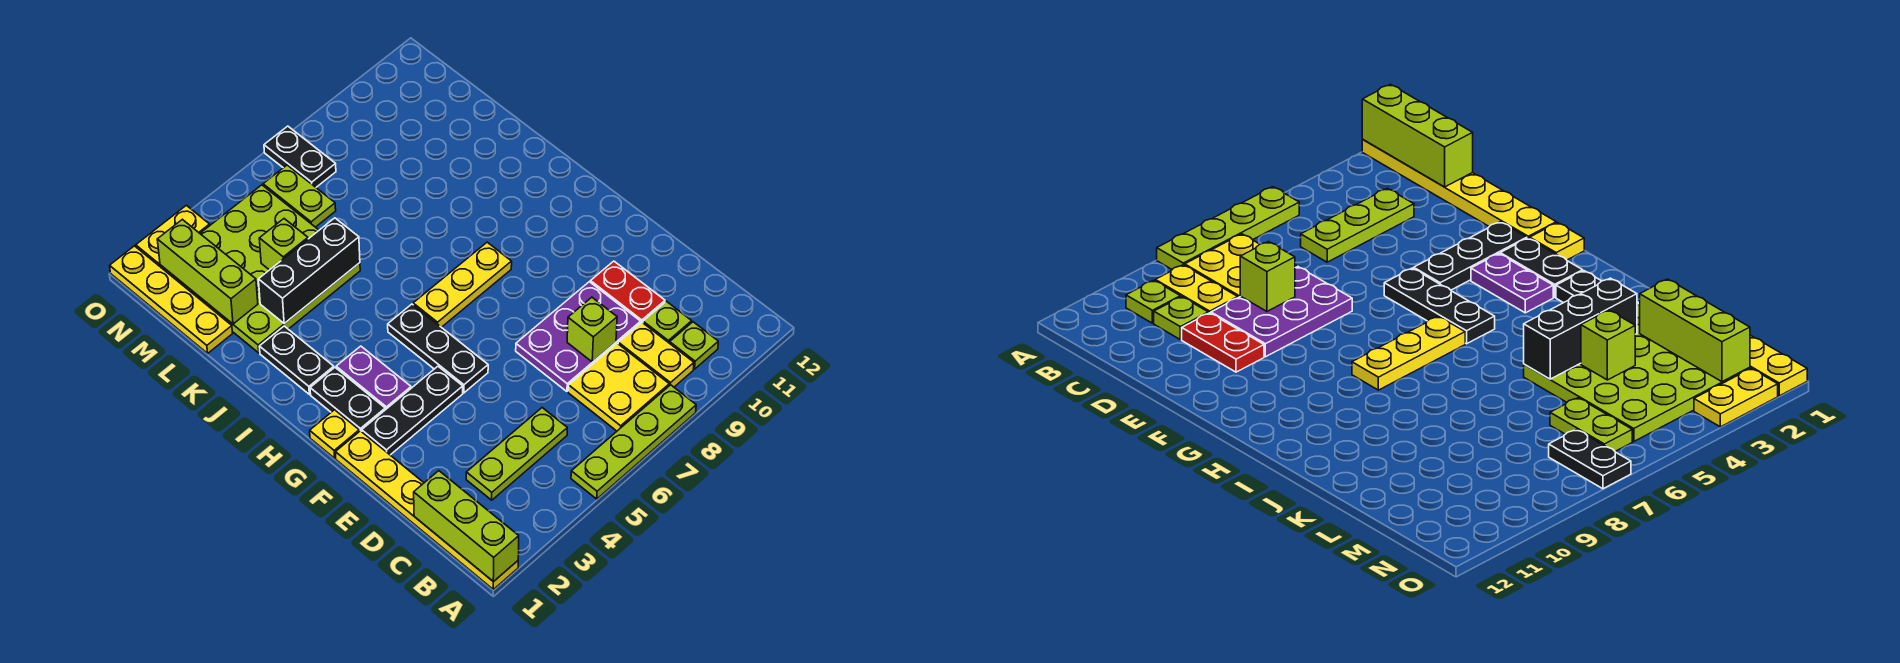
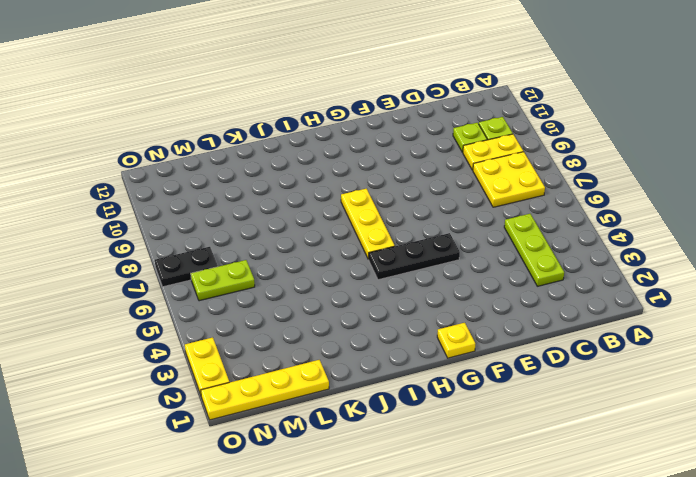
none -> yellow plate A1:F1 level 1
none -> lime plate A5:A8 level 1
none -> purple plate D7:E9 level 1

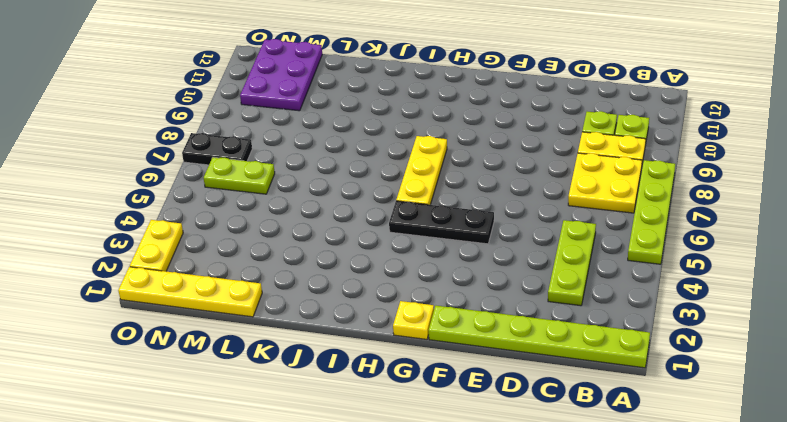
lime plate A1:F1 level 1 -> yellow plate A1:F1 level 1
purple plate M10:N12 level 1 -> purple plate D7:E9 level 1
none -> red plate D10:E10 level 1
none -> black plate F2:F4 level 1
none -> black plate G2:H2 level 1

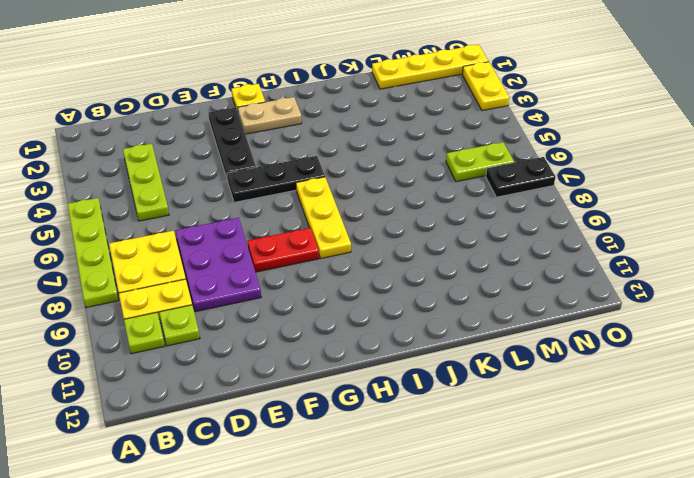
red plate F8:G8 level 1 -> red plate D10:E10 level 1
tan plate G2:H2 level 1 -> black plate G2:H2 level 1
none -> yellow plate A1:F1 level 1
none -> purple plate G3:H3 level 1
none -> black plate I2:J2 level 1

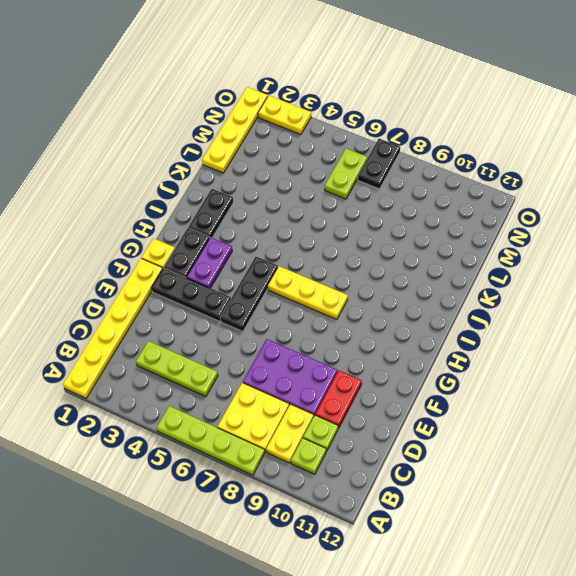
none -> lime plate K2:N5 level 1
none -> lime brick A1:C1 level 2
none -> lime brick D8 level 2

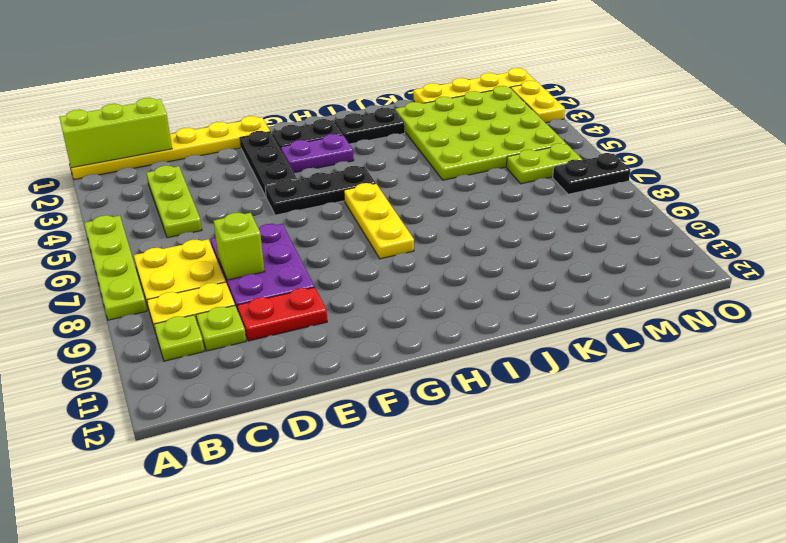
none -> yellow plate G1 level 1
none -> black brick K3:K5 level 2
none -> lime brick L2:N2 level 2

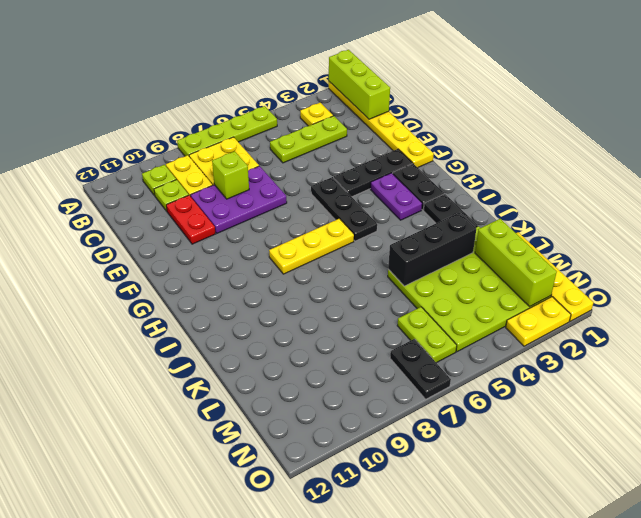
yellow plate B3 level 1 -> yellow plate G1 level 1
none -> lime brick L4 level 2

